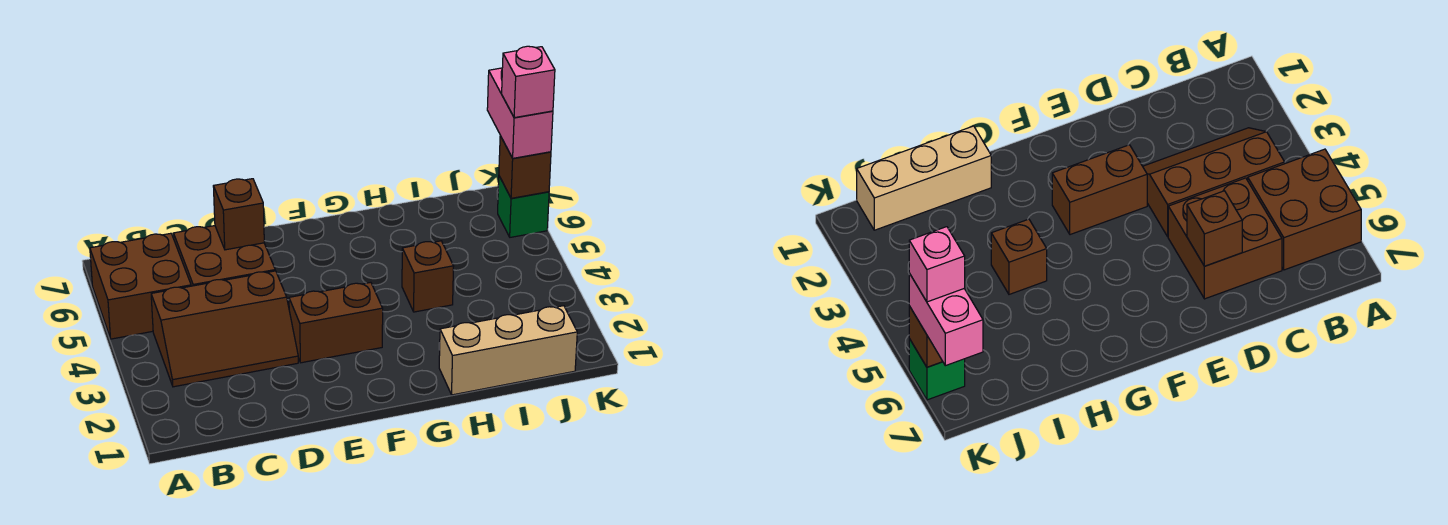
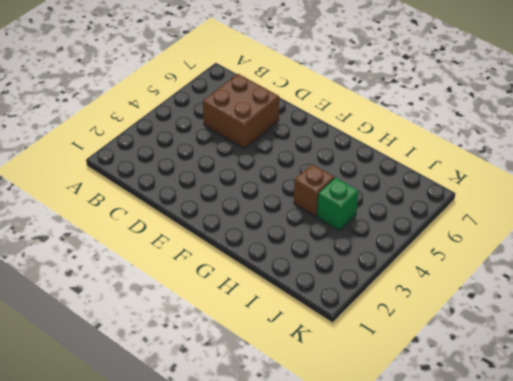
green brick I4 level 1 -> green brick K6 level 1
none -> brown brick A5:B6 level 1
none -> brown slope B3:D4 level 1 top 4

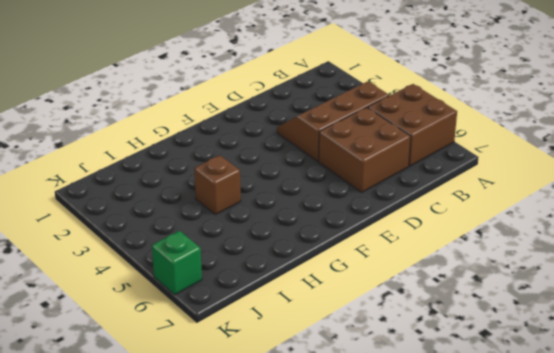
none -> brown brick E3:F3 level 1
none -> tan brick H1:J1 level 1

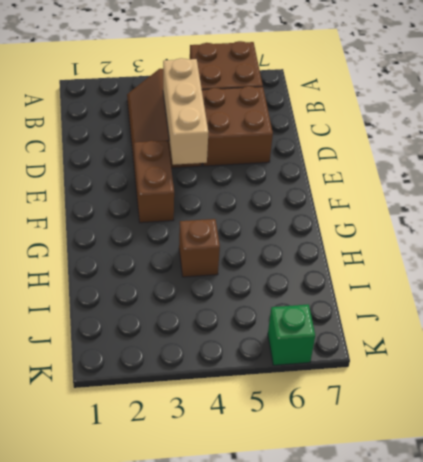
tan brick C4:E4 level 2 -> tan brick H1:J1 level 1
none -> brown brick D6 level 2
none -> brown brick K6 level 2

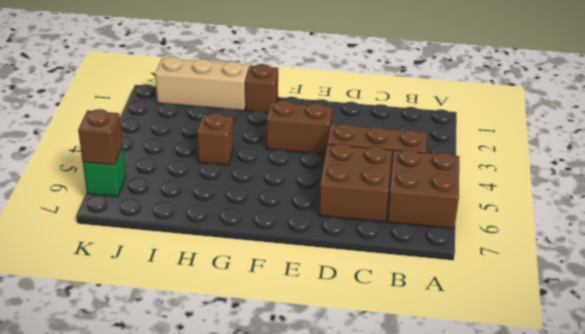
brown brick G1 level 1 -> brown brick D6 level 2
none -> pink brick K6:K7 level 3
none -> pink brick K6 level 4

